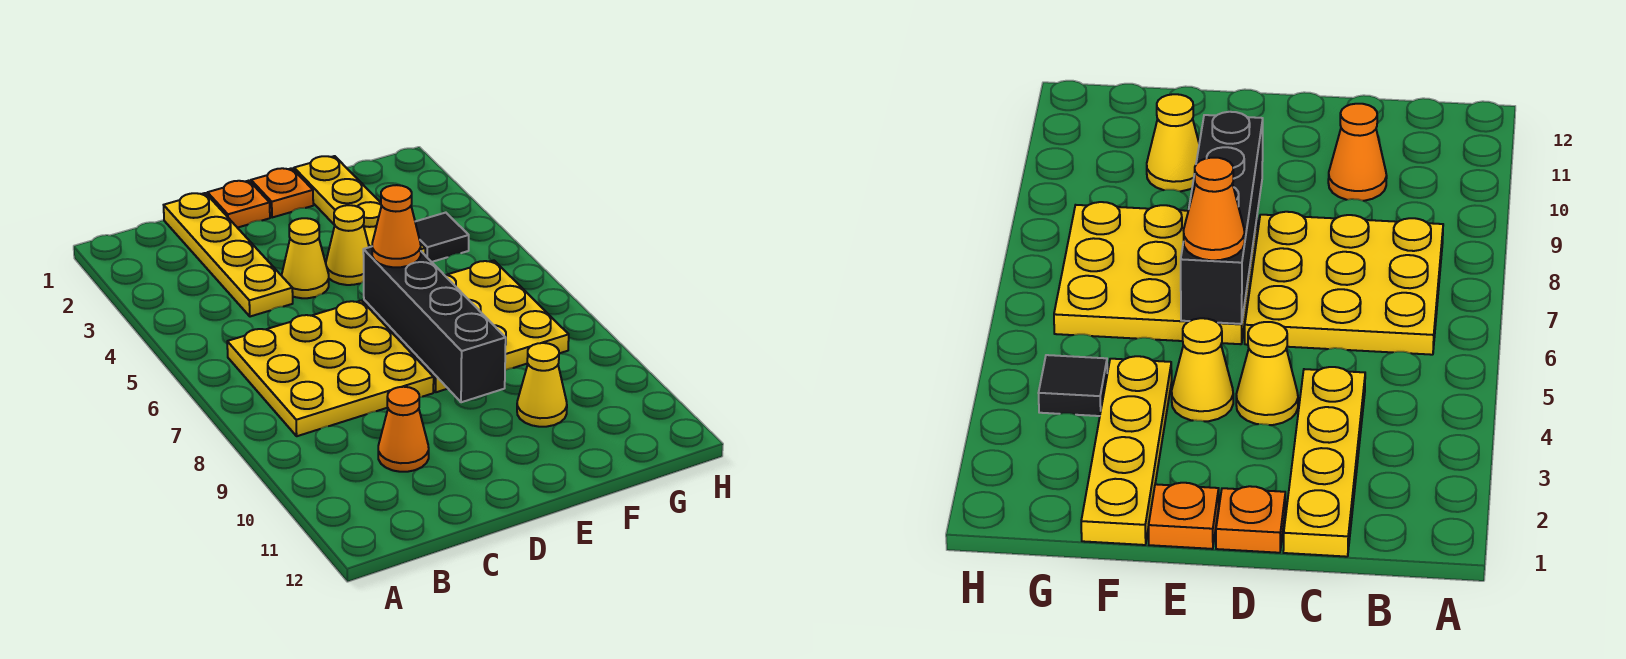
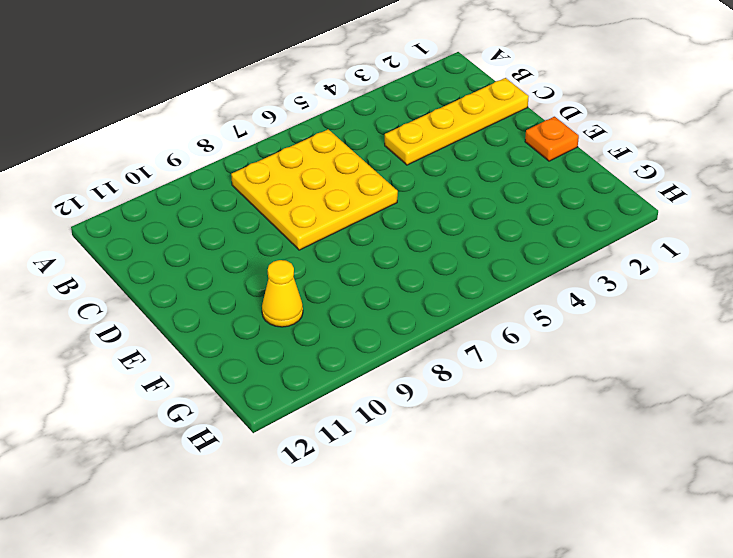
none -> orange cone C10 level 1
none -> orange plate D1 level 1
none -> yellow cone D4 level 1

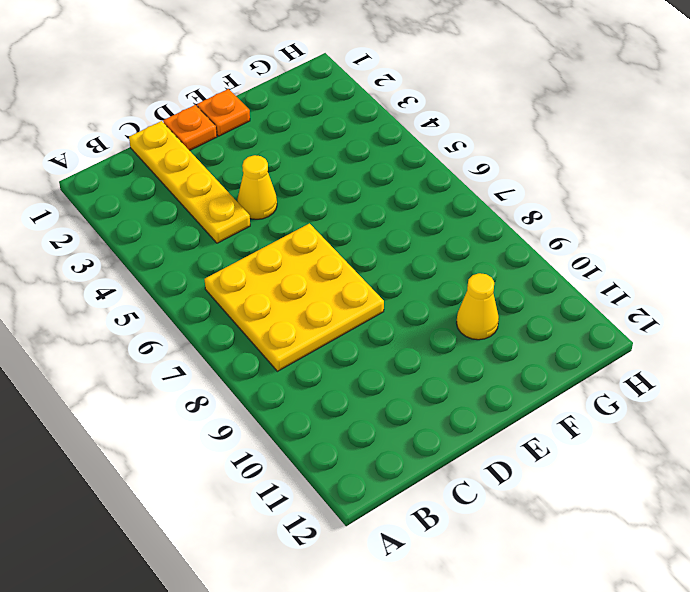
none -> orange cone C10 level 1
none -> yellow cone E4 level 1
none -> yellow plate E6:G8 level 1

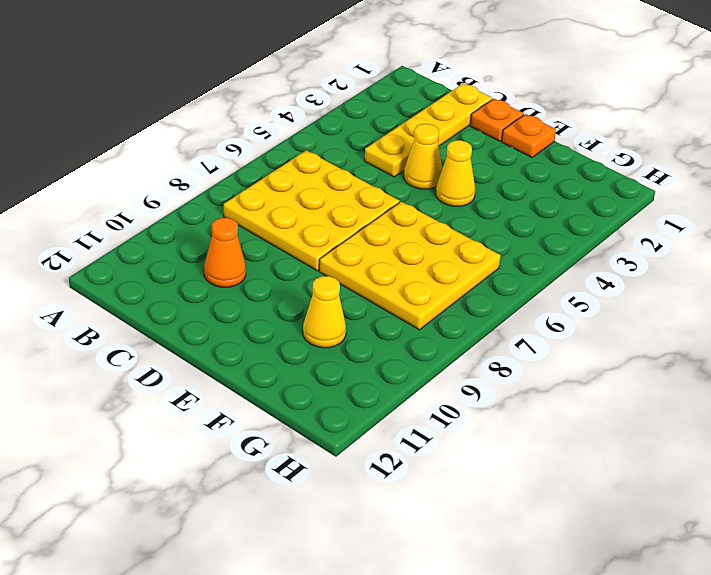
none -> yellow plate F1:F4 level 1
none -> black tile G4 level 1
none -> black brick E6:E9 level 2

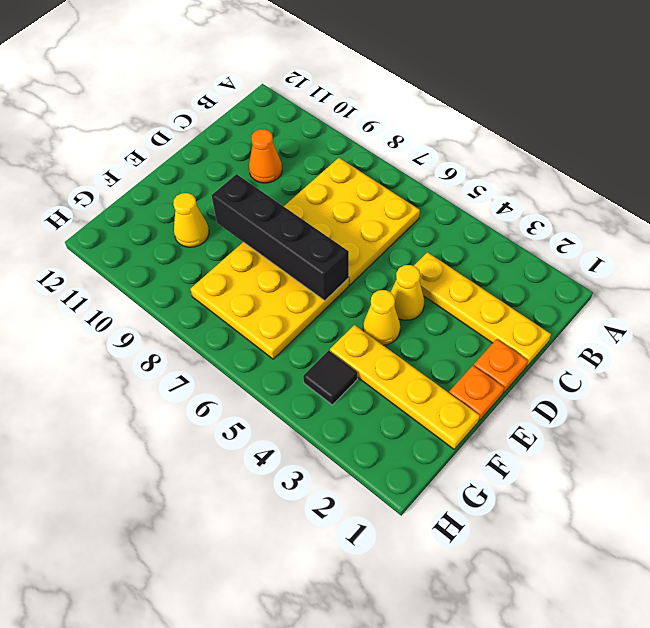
none -> orange cone E6 level 3

